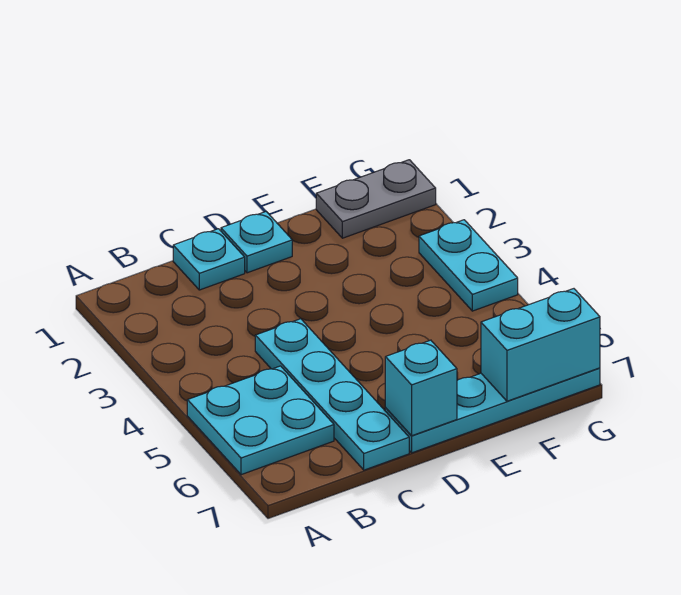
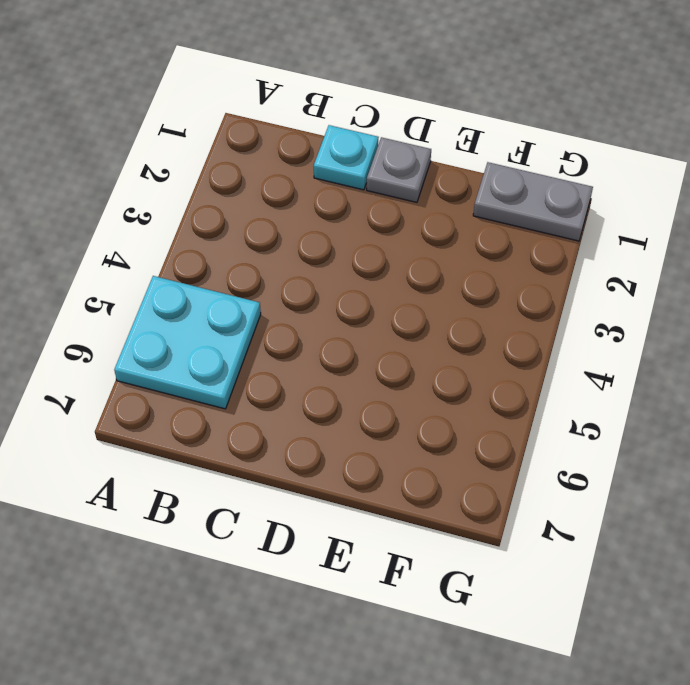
grey plate D1 level 1 -> cyan plate D1 level 1
none -> cyan plate C4:C7 level 1
none -> cyan plate D7:G7 level 1

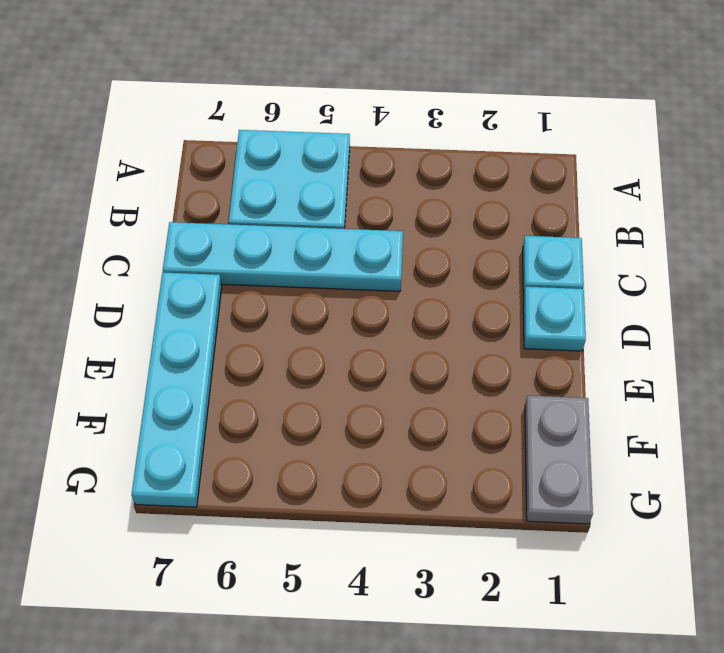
none -> cyan plate G3:G4 level 1
none -> cyan brick D7 level 2

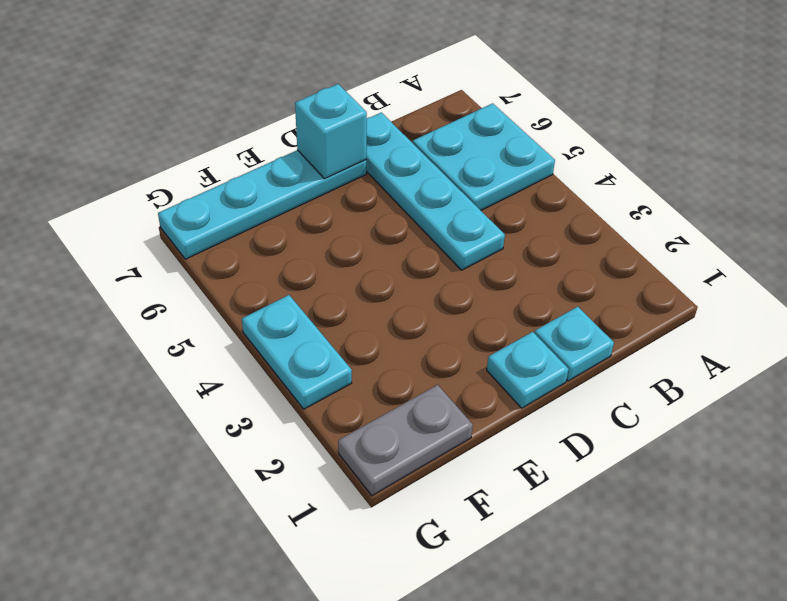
none -> cyan brick F7:G7 level 2

